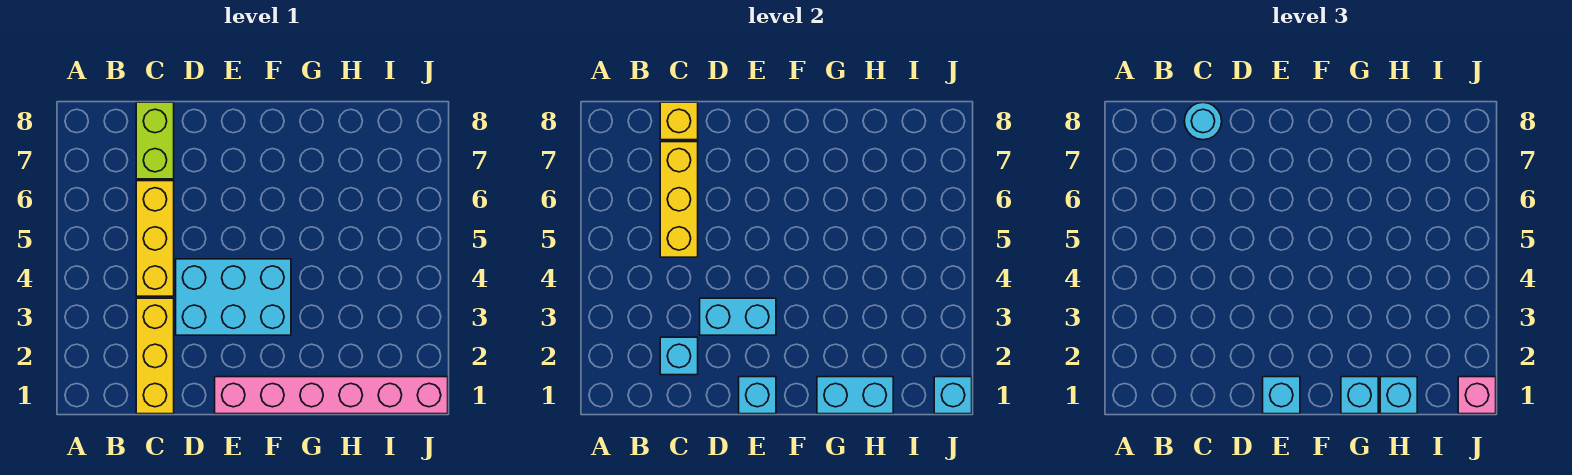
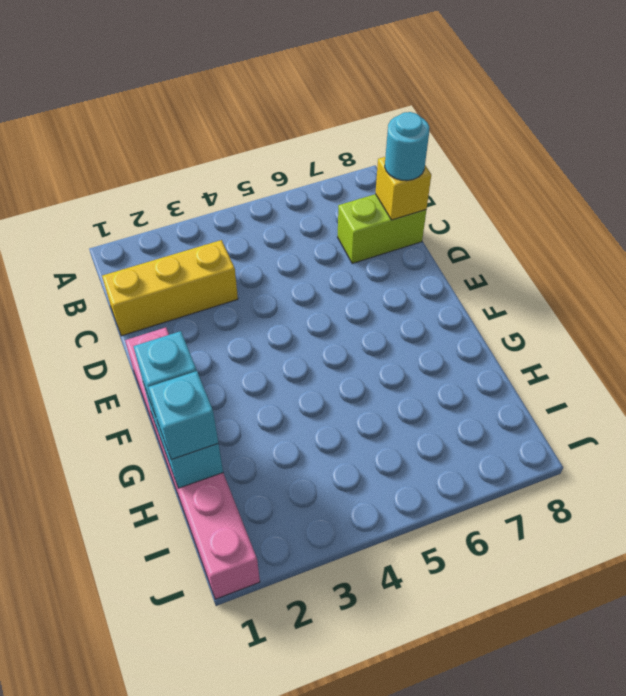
none -> yellow brick C4:C6 level 1
none -> cyan brick D3:F4 level 1
none -> cyan brick C2 level 2

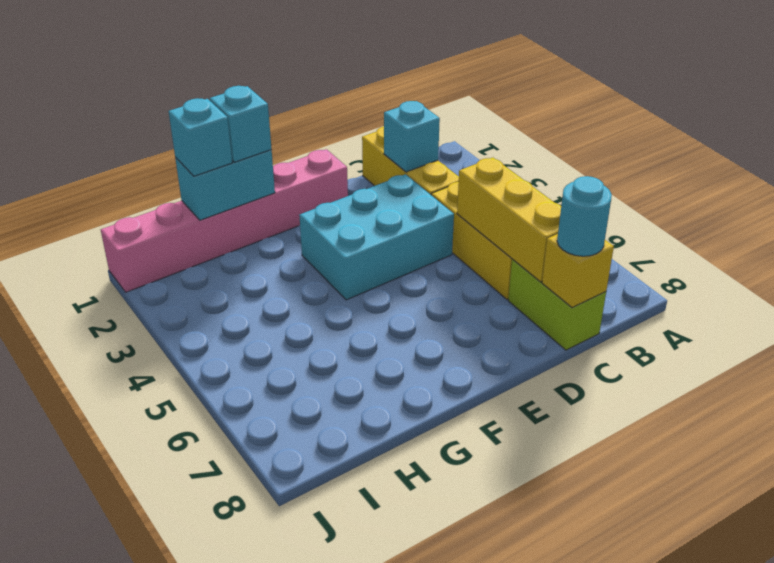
none -> cyan brick D3:E3 level 2
none -> cyan brick E1 level 2
none -> cyan brick J1 level 2

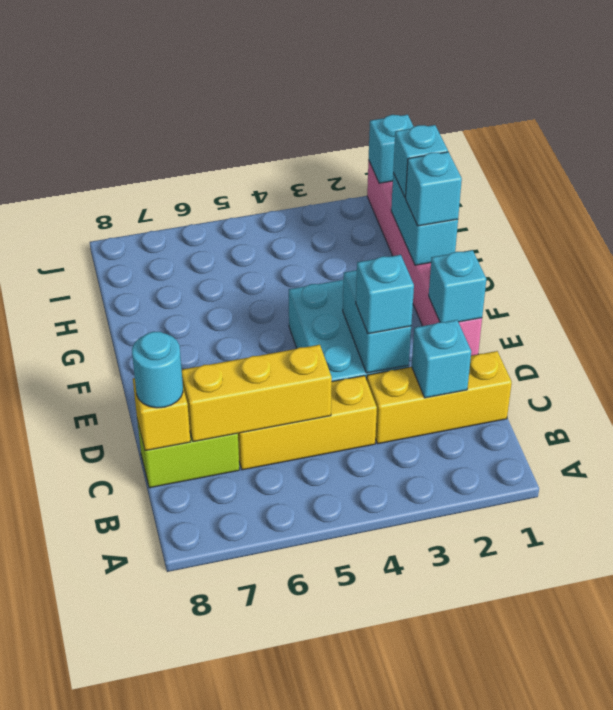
cyan brick D3 level 3 -> cyan brick E1 level 3
none -> pink brick J1 level 3

